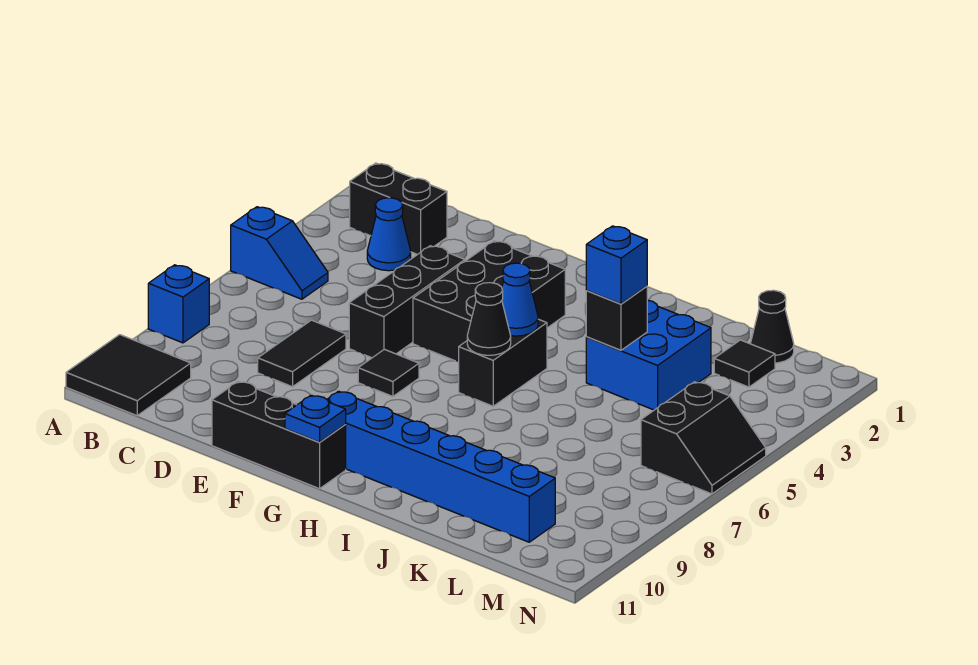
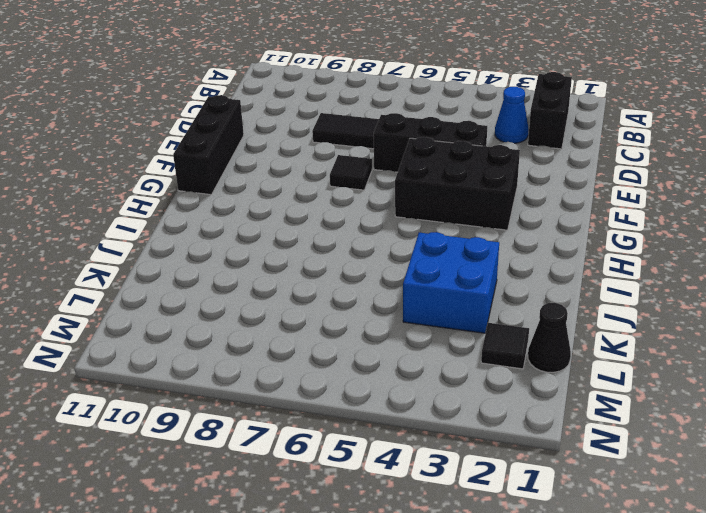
none -> blue slope A5:B5 level 1 top A
none -> blue brick A8 level 1
none -> black tile A10:B11 level 1

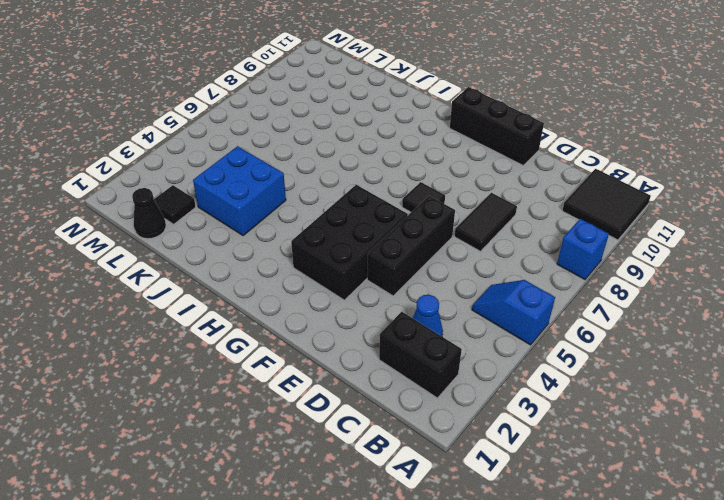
none -> blue brick G10:L10 level 1
none -> black brick H5:H6 level 1
none -> black slope M5:N6 level 1 top M

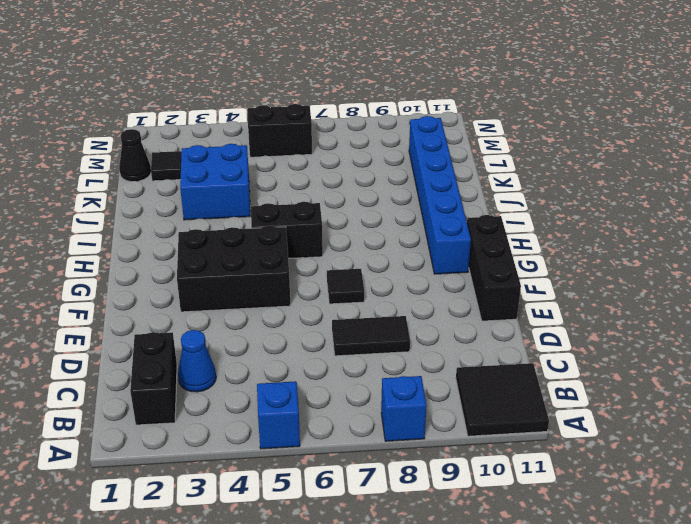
none -> black brick E4:E6 level 1
none -> blue plate G11 level 2
none -> blue cone H5 level 2

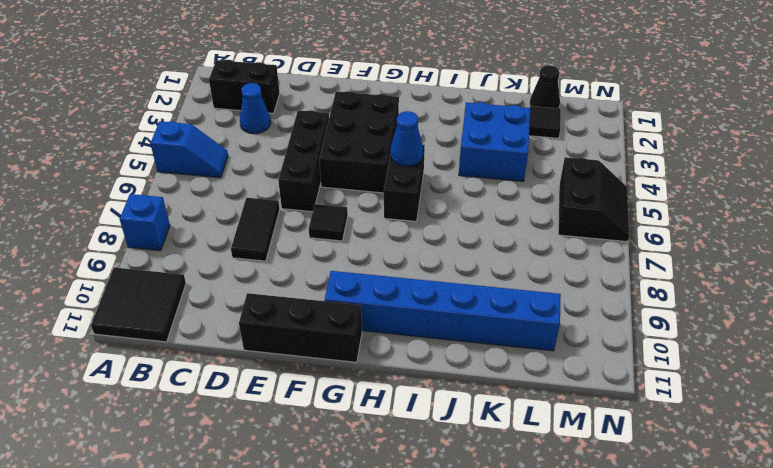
none -> blue plate G11 level 2
none -> black cone H6 level 2
none -> black brick J4 level 2

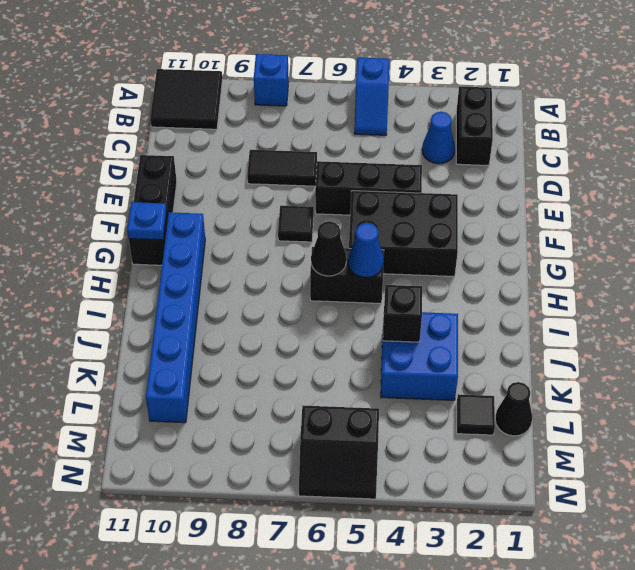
none -> blue brick J4 level 3

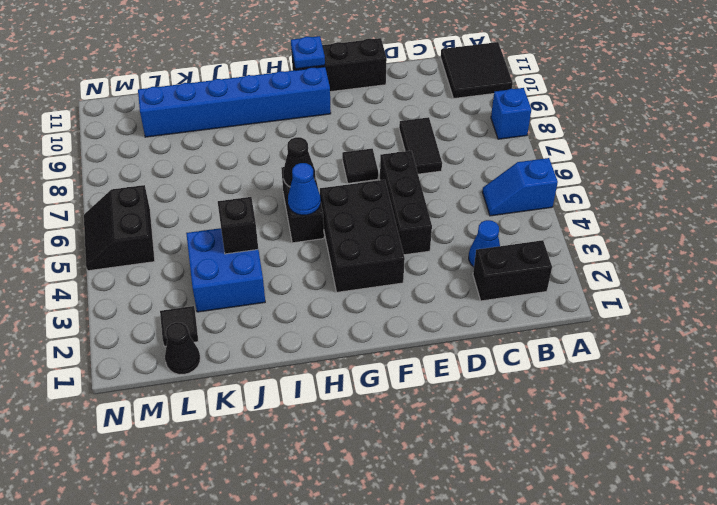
none -> blue brick J4 level 3

